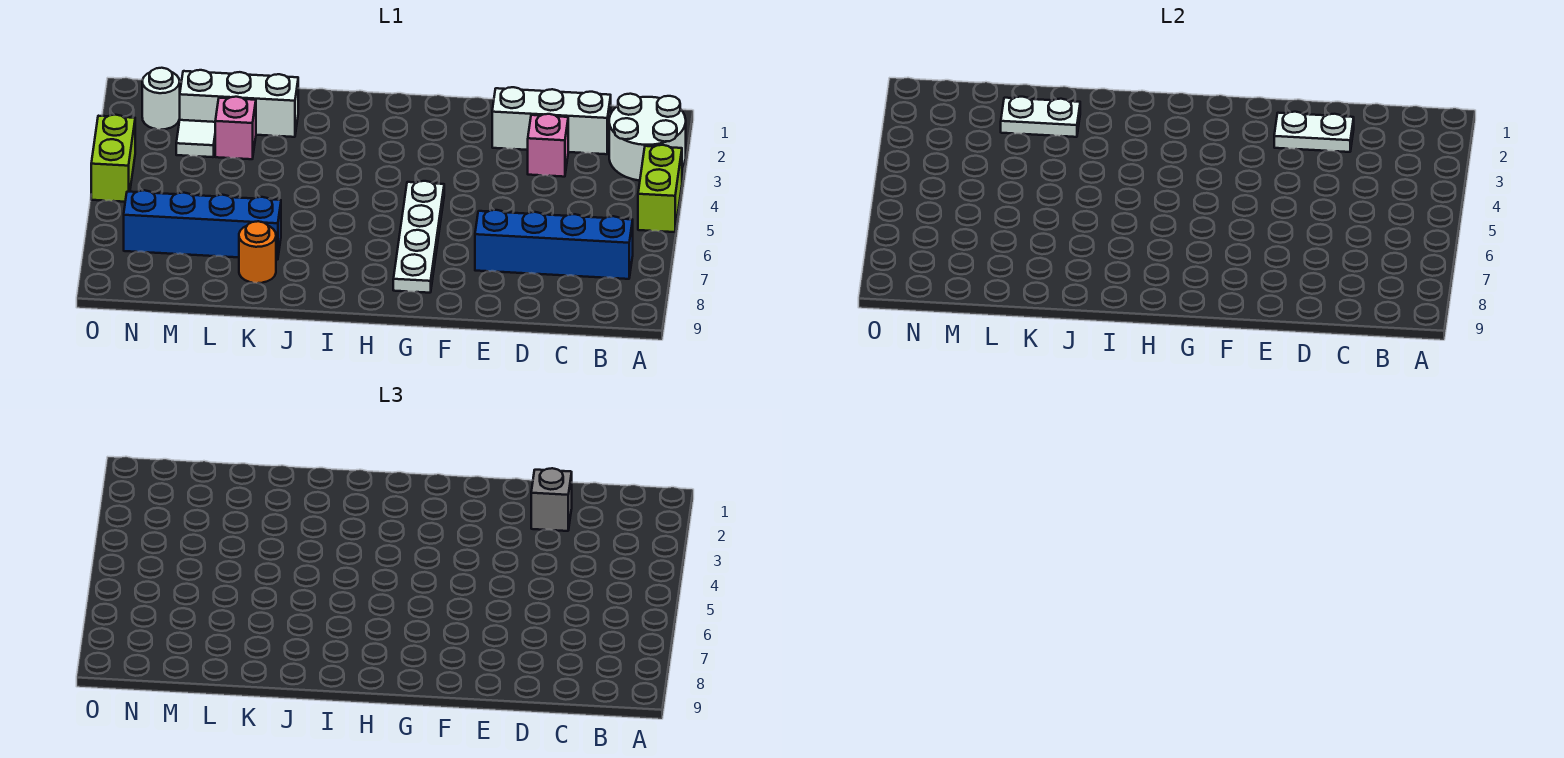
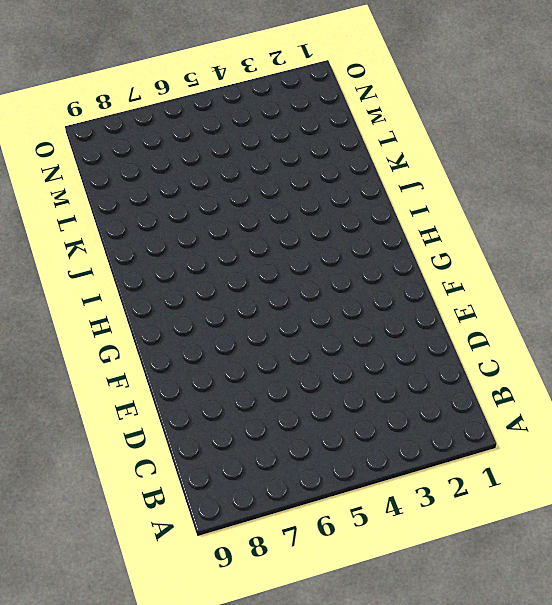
none -> white round brick A2:B3 level 1
none -> lime brick A4:A5 level 1
none -> blue brick B7:E7 level 1

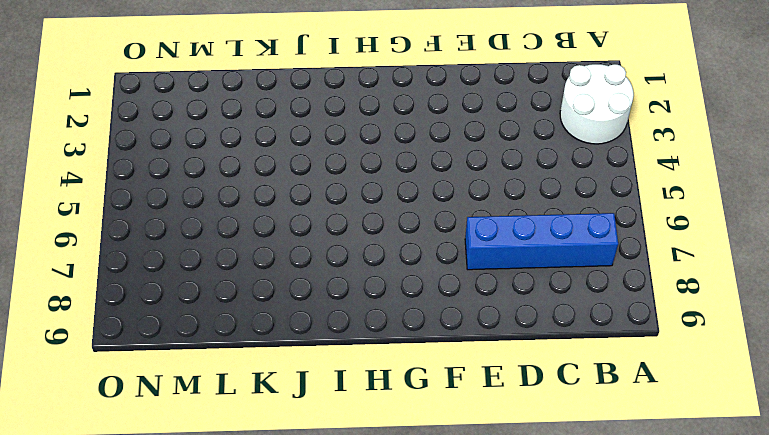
none -> lime brick A4:A5 level 1
none -> white brick C2:E2 level 1
none -> pink brick D3 level 1

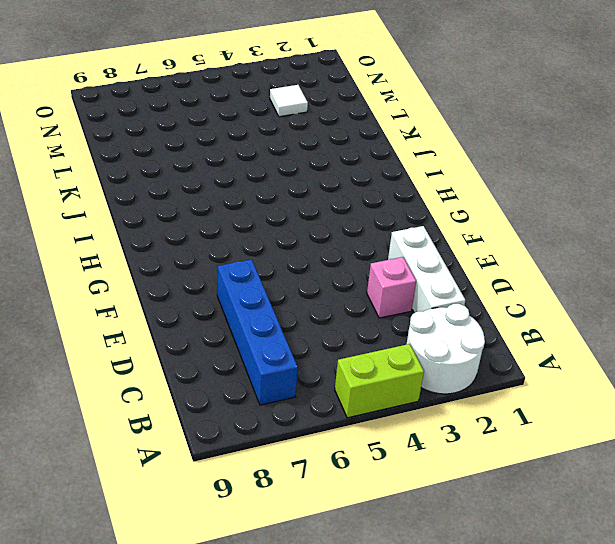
none -> white plate G5:G8 level 1
none -> white brick K2:M2 level 1
none -> blue brick K7:N7 level 1

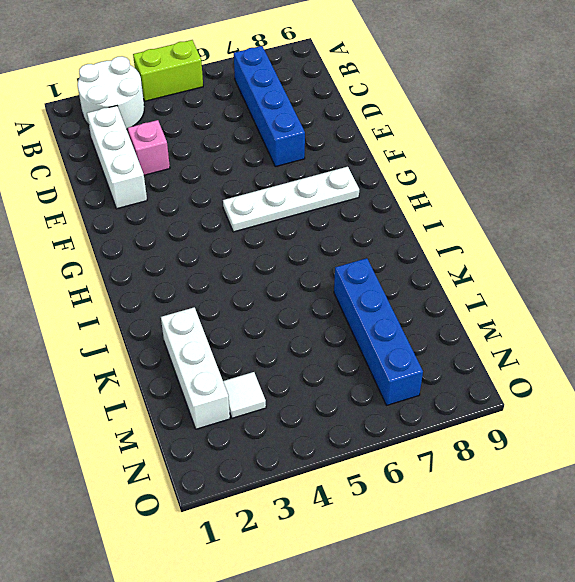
none -> orange round brick K8 level 1
none -> pink brick L3 level 1
none -> white round brick N2 level 1

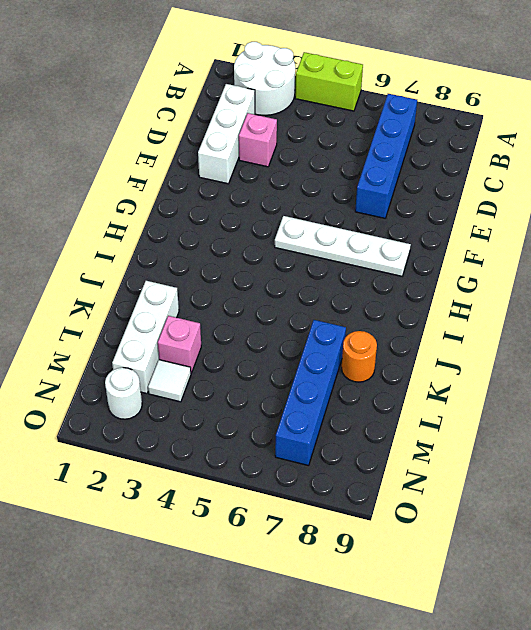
none -> lime brick O4:O5 level 1
none -> white plate D2:E2 level 2
none -> white plate K2:L2 level 2

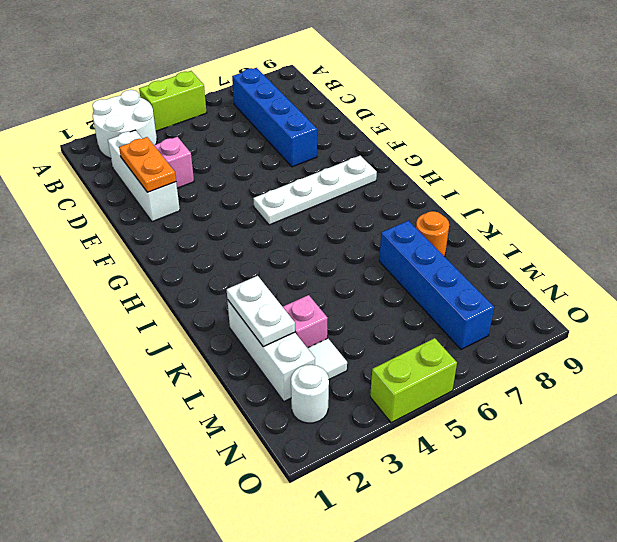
orange plate D2:E2 level 2 -> white plate D2:E2 level 2
none -> grey brick D2 level 3

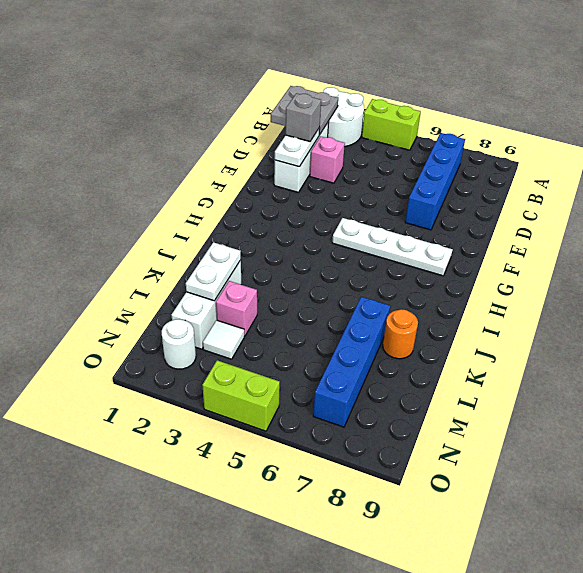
grey plate B1:C2 level 2 -> none

